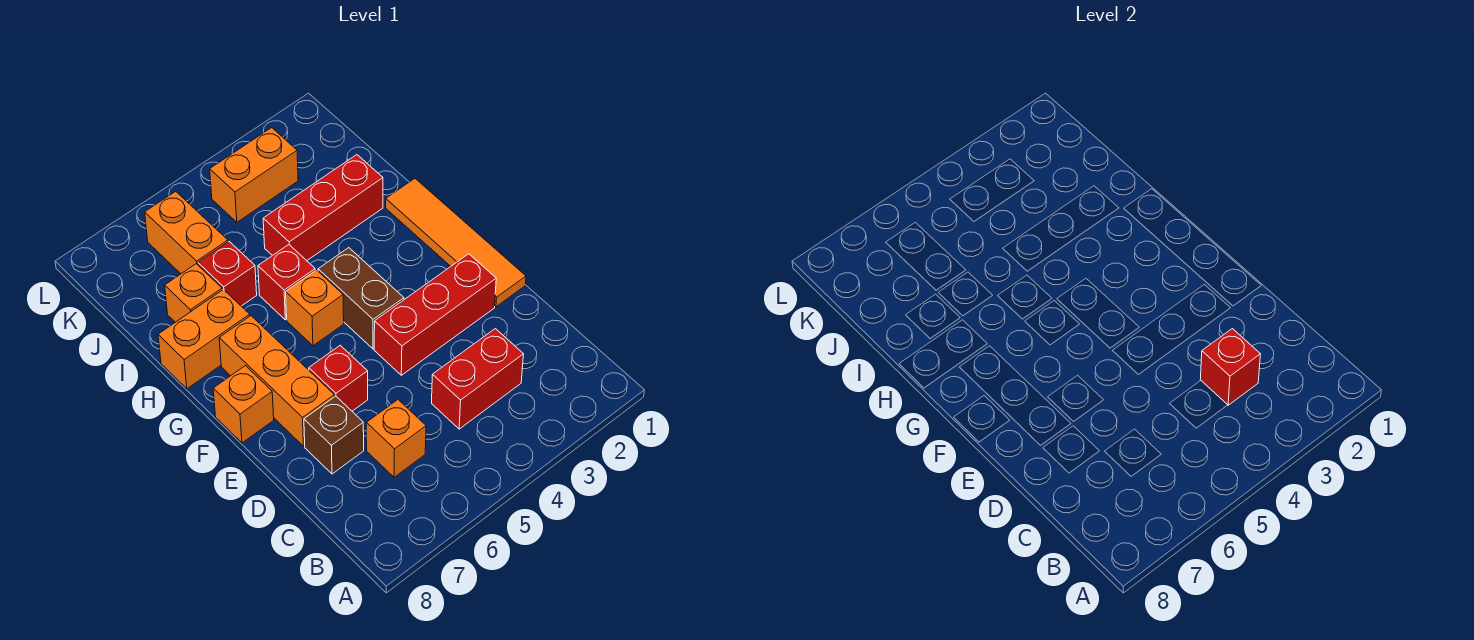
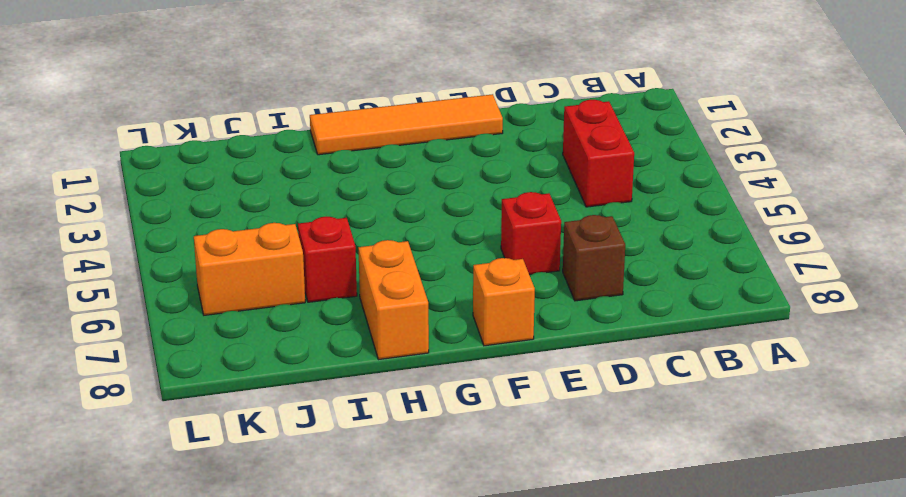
none -> orange brick C6 level 1
none -> red brick E2:E4 level 1
none -> orange brick E7:G7 level 1

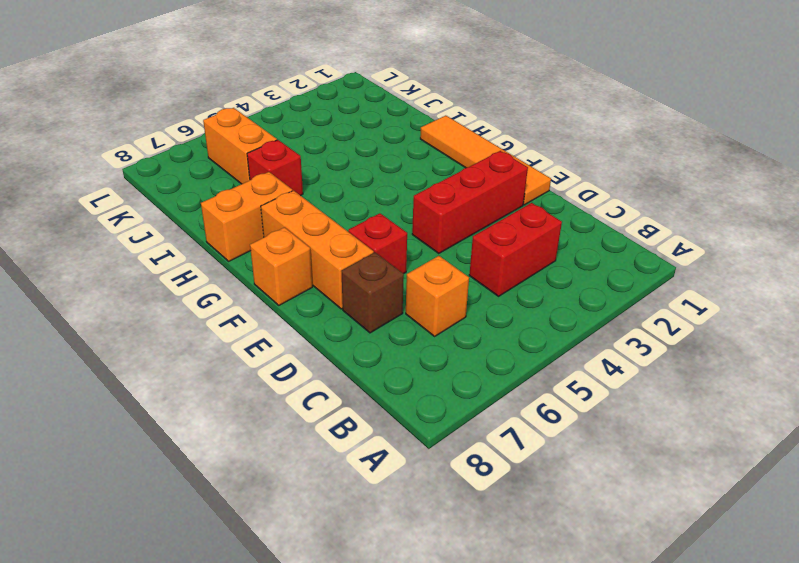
none -> brown brick F4:G4 level 1
none -> orange brick G5 level 1
none -> red brick H5 level 1

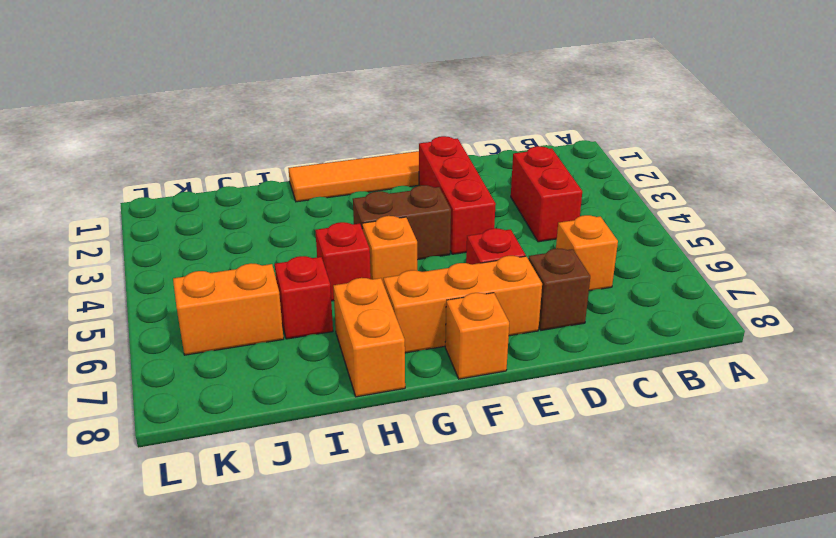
none -> red brick I2:I4 level 1
none -> orange brick I7 level 1
none -> orange brick K3:K4 level 1

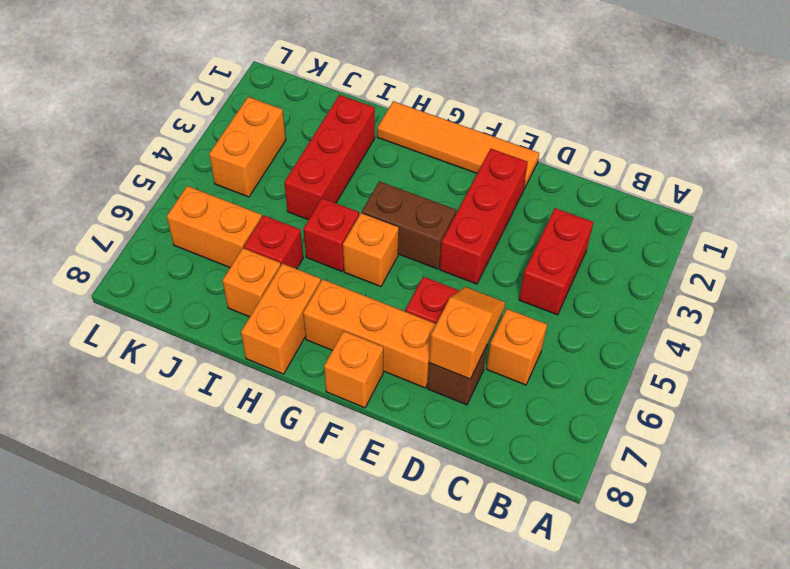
orange slope D6:D7 level 2 top 7 -> none
none -> red brick C3 level 2

